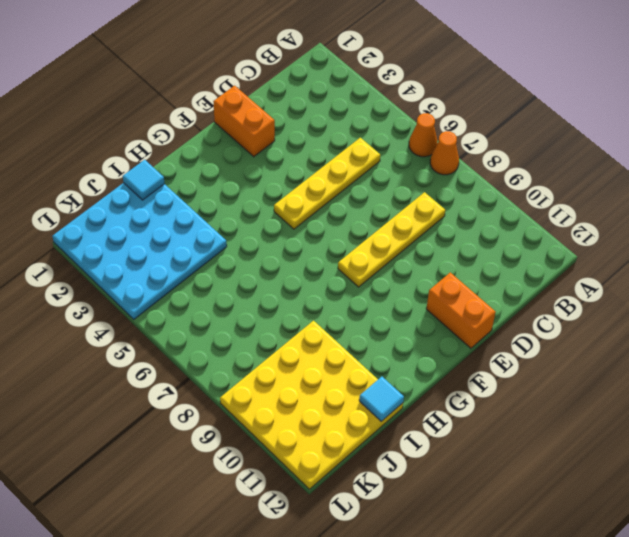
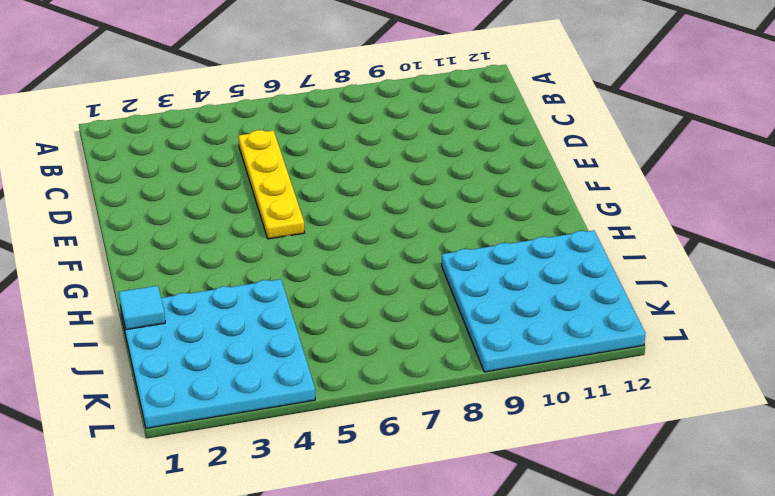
cyan plate I9:L12 level 1 -> yellow plate I9:L12 level 1
none -> orange cone A6 level 1
none -> orange cone A7 level 1

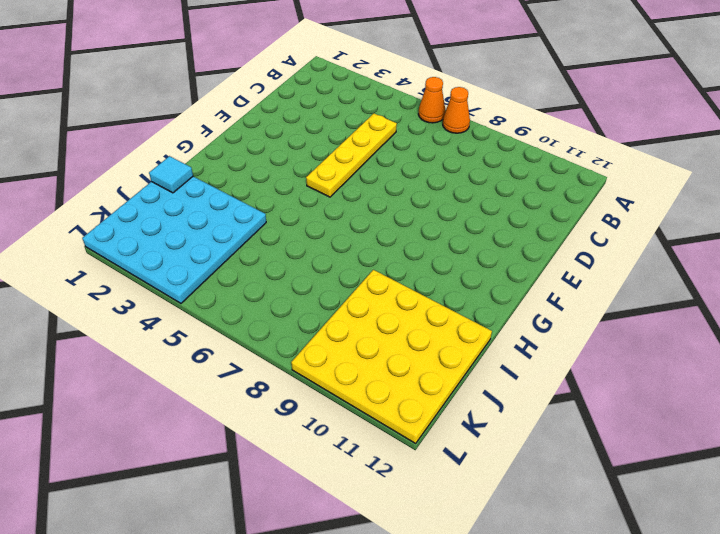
none -> yellow plate C8:F8 level 1
none -> orange brick E1:E2 level 1

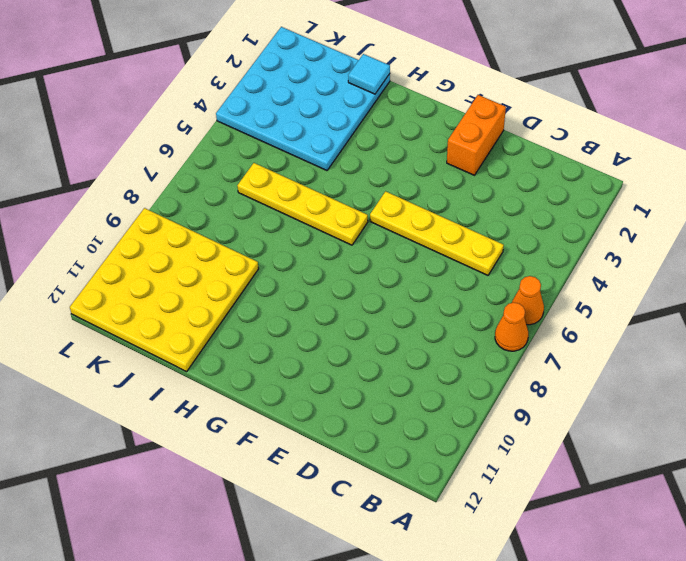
yellow plate G6:J6 level 1 -> yellow plate C8:F8 level 1
none -> orange brick E11:E12 level 1
none -> cyan tile I12 level 2

